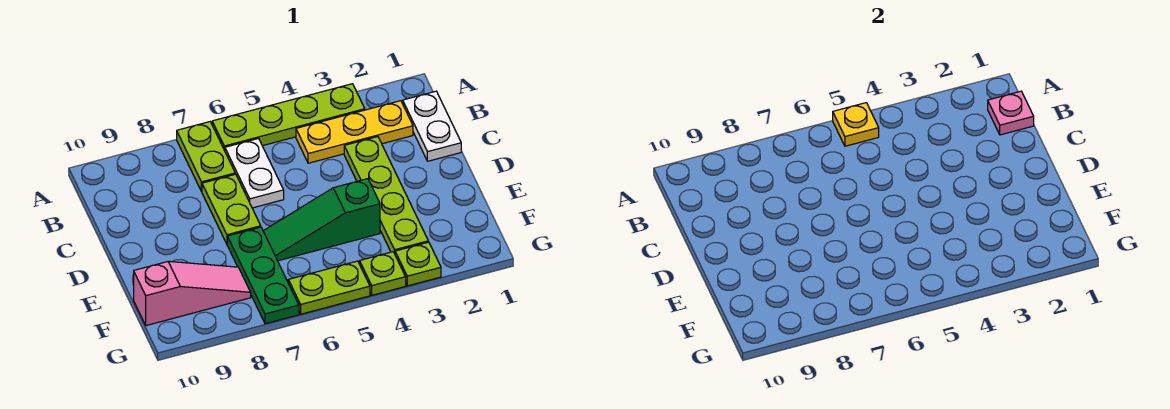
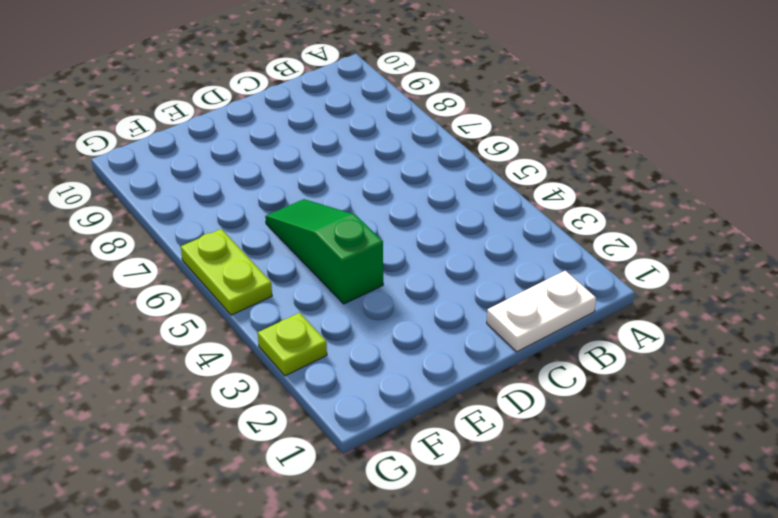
none -> lime plate A3:A6 level 1
none -> lime plate A7:B7 level 1
none -> yellow plate B2:B4 level 1

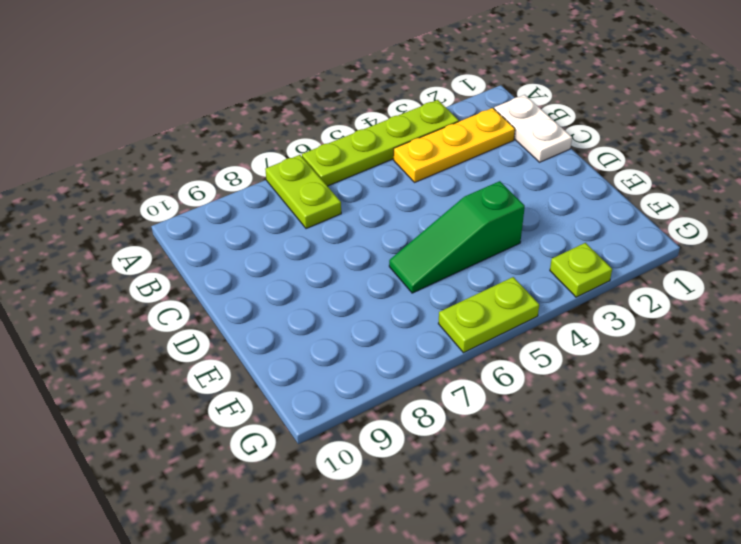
none -> white plate B6:C6 level 1
none -> lime plate C3:F3 level 1
none -> lime plate C7:D7 level 1

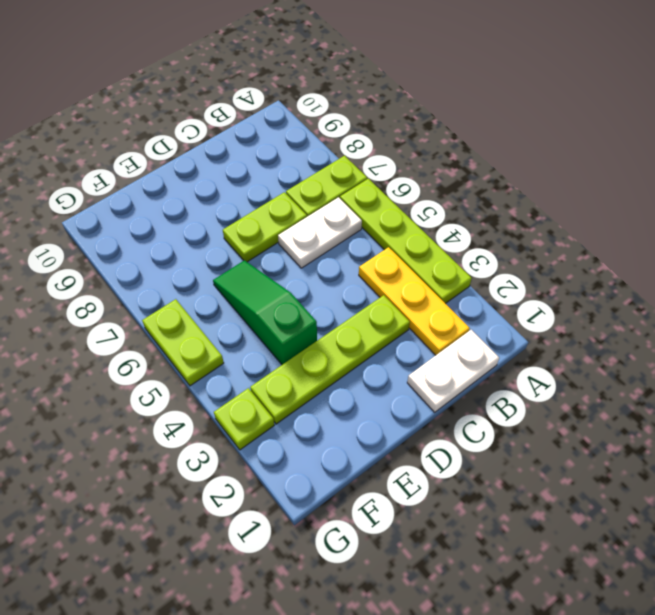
none -> green plate E7:G7 level 1
none -> pink slope F8:F10 level 1 top 10
none -> lime plate G4 level 1

